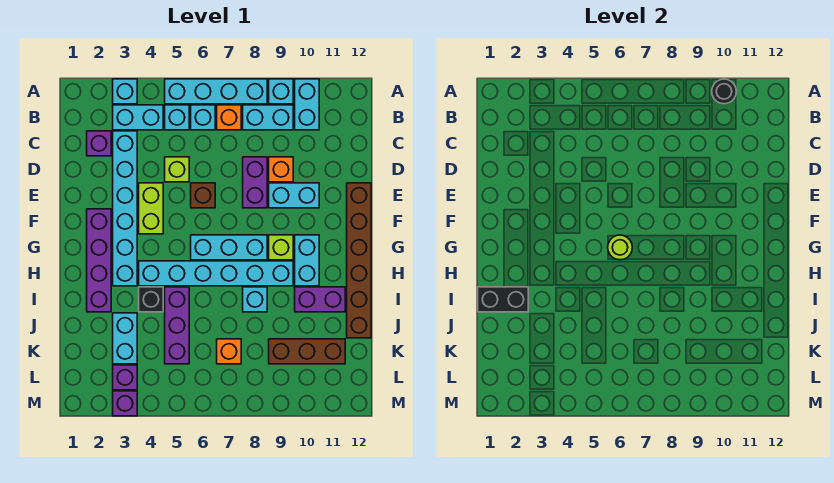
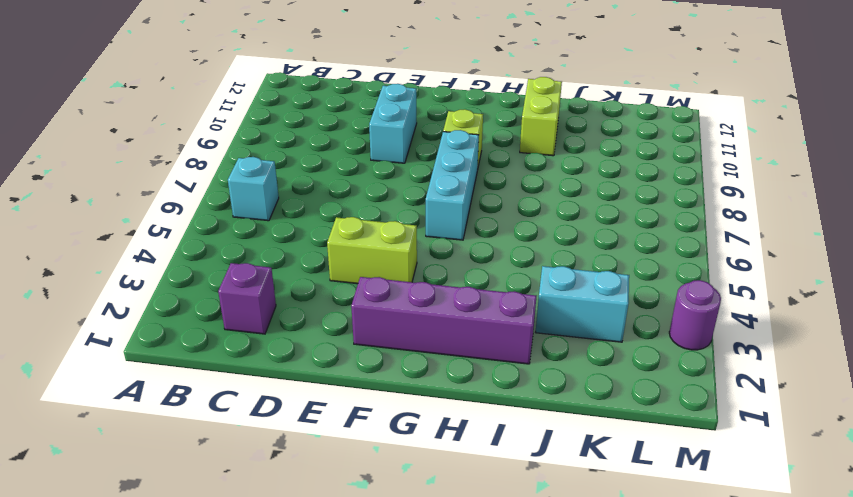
lime brick I10:I11 level 1 -> purple brick I10:I11 level 1
purple round brick M3 level 1 -> purple brick M3 level 1
none -> cyan brick A3 level 1
none -> cyan brick A5:A8 level 1
none -> cyan brick A9 level 1
none -> cyan brick A10:B10 level 1

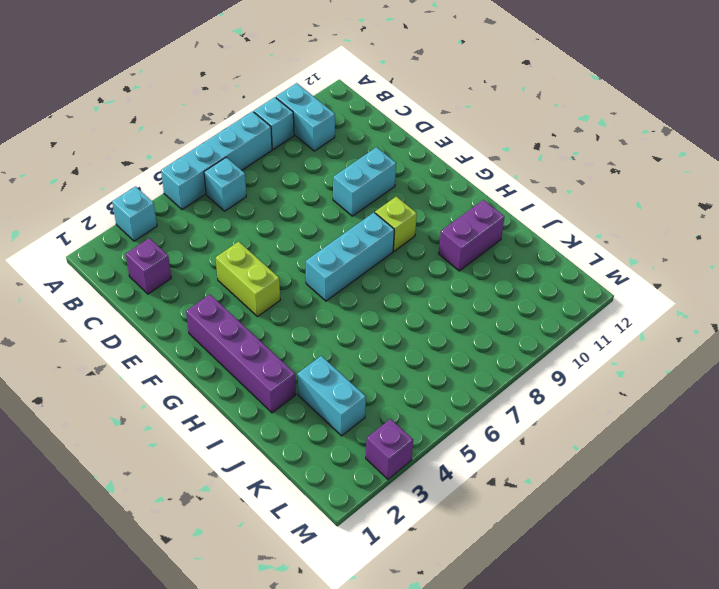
none -> cyan brick B3:B4 level 1
none -> cyan brick B5 level 1
none -> orange brick B7 level 1
none -> cyan brick B8:B9 level 1

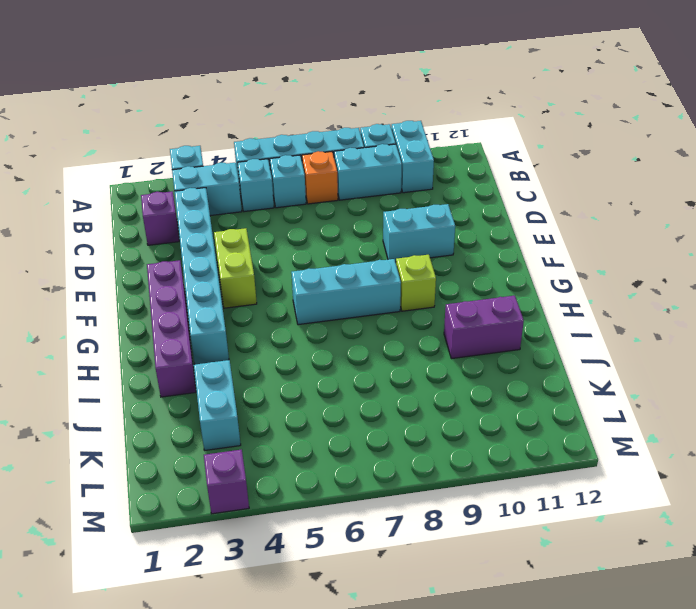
none -> lime brick D5 level 1
none -> purple brick D8:E8 level 1
none -> orange brick D9 level 1
none -> brown brick E6 level 1

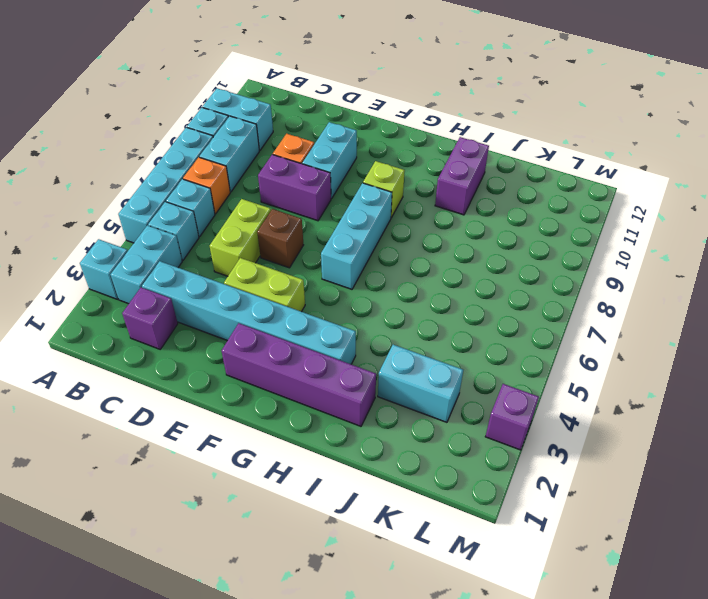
lime brick D5:D6 level 1 -> lime brick D5 level 1
none -> brown brick E12:J12 level 1
none -> cyan brick G10:H10 level 1
none -> cyan brick H4:H9 level 1
none -> black brick I4 level 1

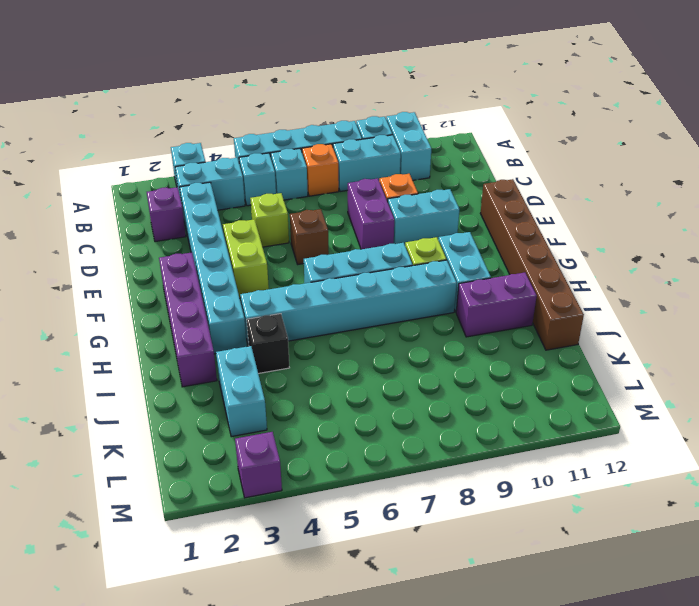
none -> purple brick I5:K5 level 1
none -> cyan brick I8 level 1
none -> orange brick K7 level 1
none -> brown brick K9:K11 level 1

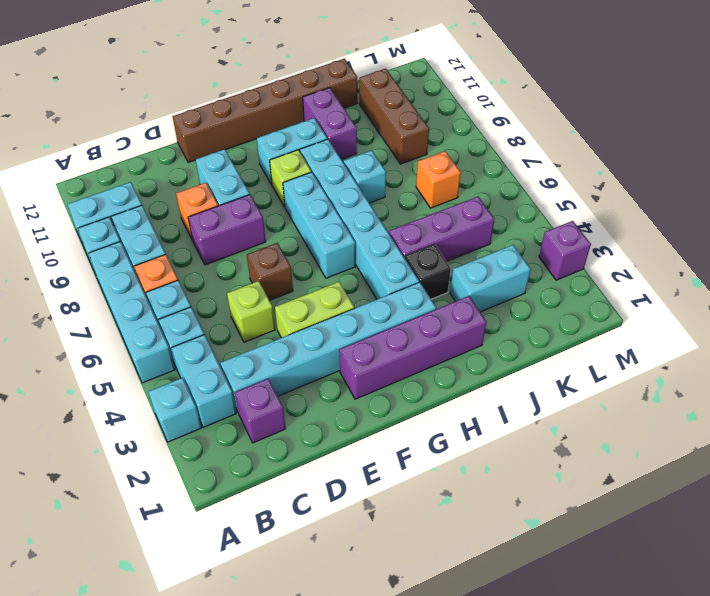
none -> purple brick L3 level 1
none -> black round brick A10 level 2
none -> lime round brick G6 level 2
none -> black brick I1:I2 level 2

